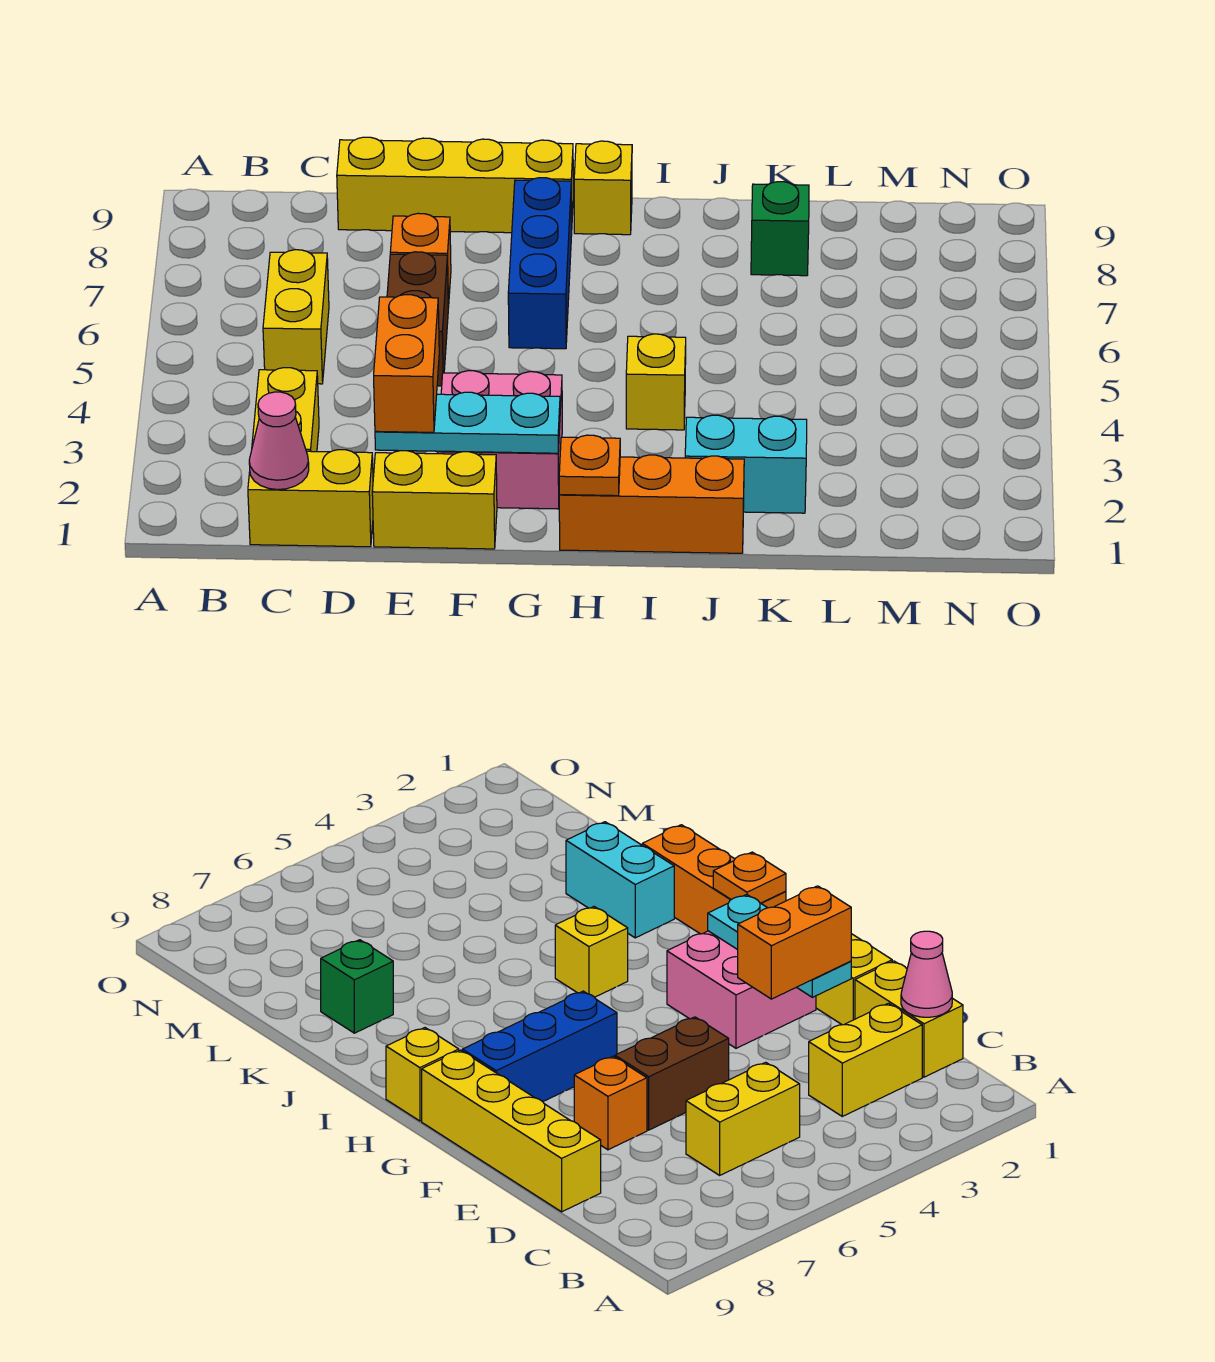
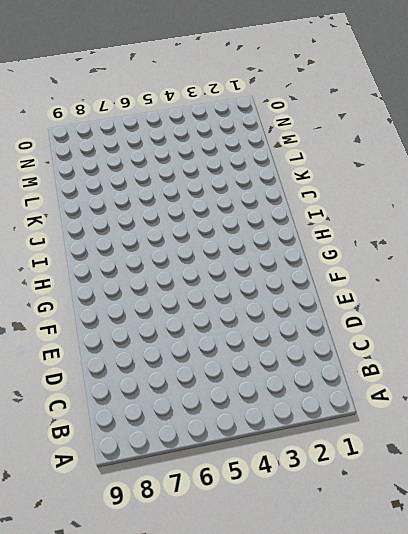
none -> yellow brick C1:D1 level 1
none -> yellow brick C2:C3 level 1
none -> yellow brick C5:C6 level 1

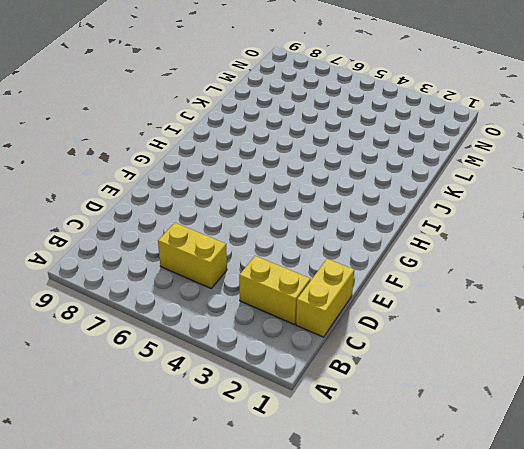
none -> yellow brick D9:G9 level 1
none -> yellow brick E1:F1 level 1
none -> brown brick E5:E6 level 1

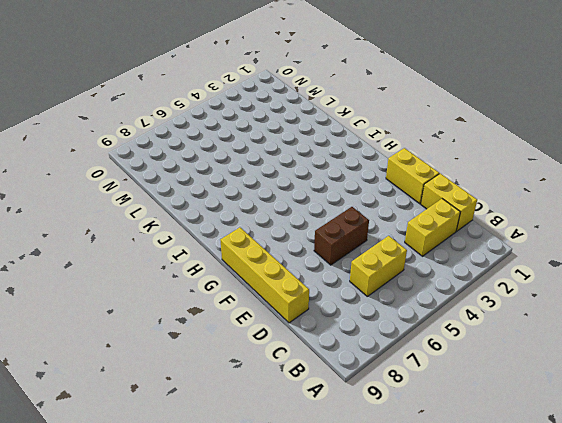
none -> orange brick E7 level 1
none -> pink brick F2:G3 level 1
none -> blue brick G6:G8 level 1

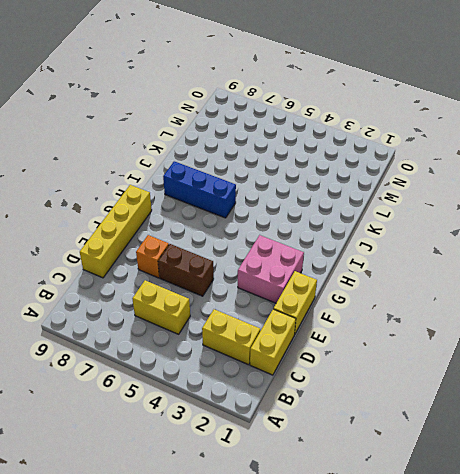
blue brick I6:I8 level 1 -> blue brick G6:G8 level 1
none -> orange brick H1:J1 level 1
none -> yellow brick H9 level 1
none -> yellow brick I4 level 1

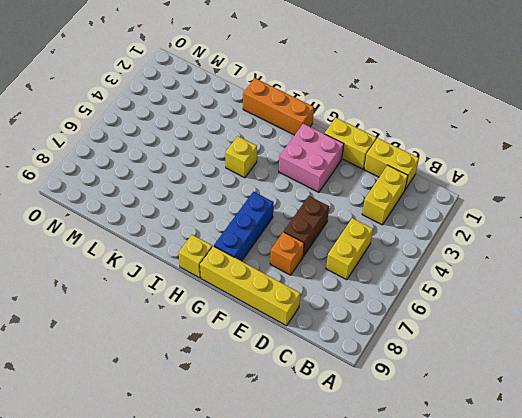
none -> cyan brick J2:K2 level 1
none -> green brick K8 level 1
none -> pink cone C1 level 2

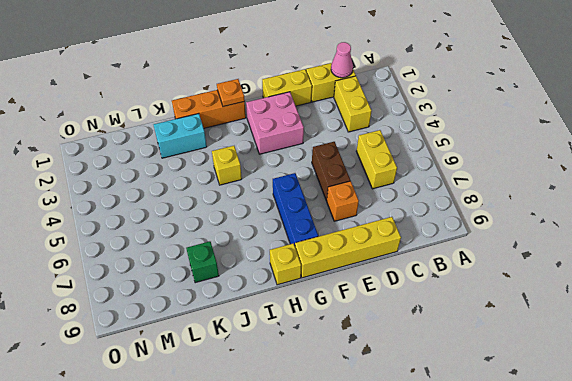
none -> cyan plate E2:G2 level 2
none -> orange brick E2:E3 level 3

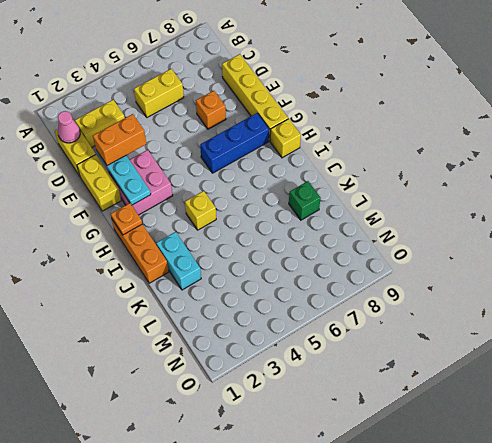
none -> brown brick E5:E6 level 1

